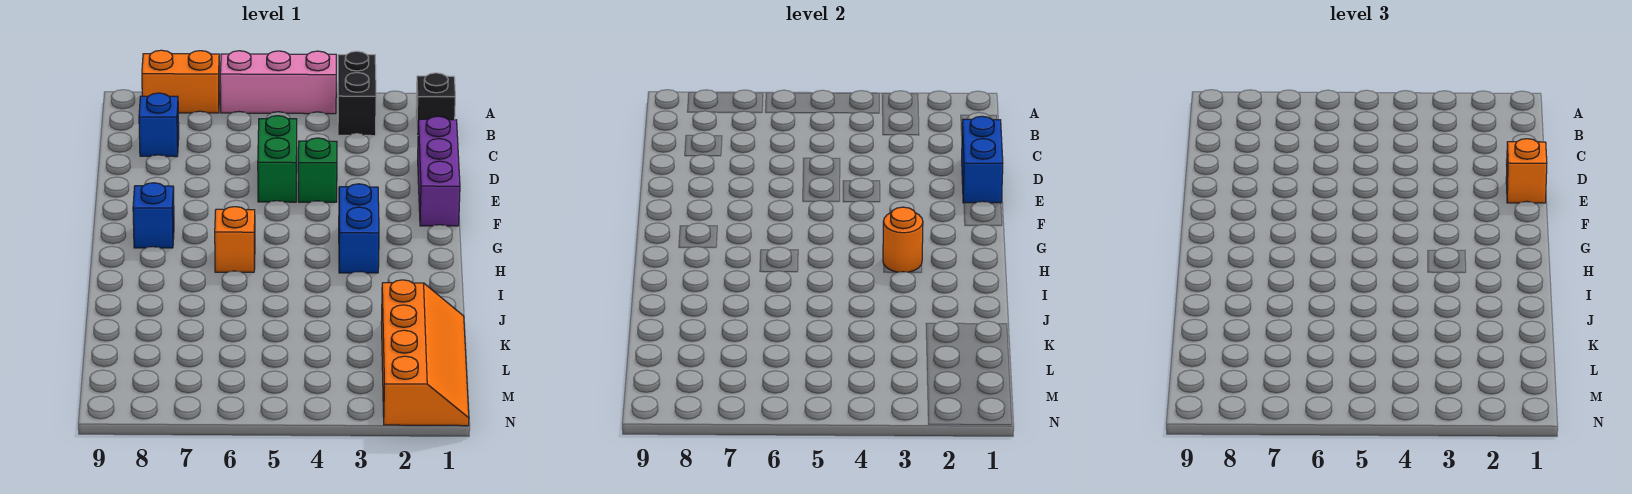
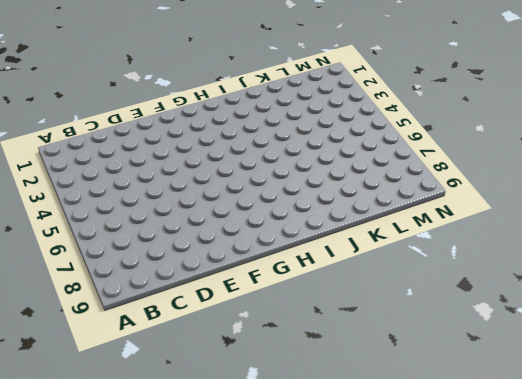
none -> black brick A3:B3 level 1
none -> pink brick A4:A6 level 1
none -> orange brick A7:A8 level 1

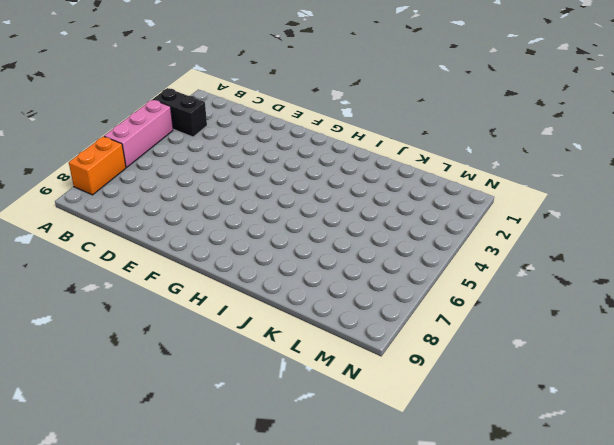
none -> black brick B1 level 1
none -> blue brick C8 level 1
none -> purple brick D1:F1 level 1

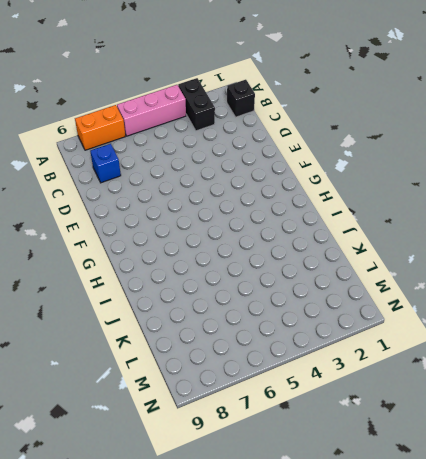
none -> purple brick D1:F1 level 1
none -> green brick D5:E5 level 1
none -> green brick E4 level 1

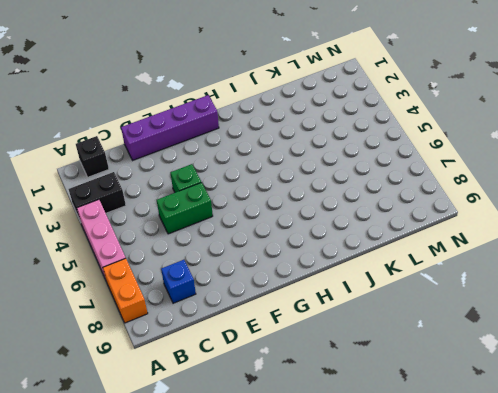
purple brick D1:G1 level 1 -> purple brick D1:F1 level 1
none -> blue brick G3:H3 level 1
none -> blue brick G8 level 1
none -> orange brick H6 level 1

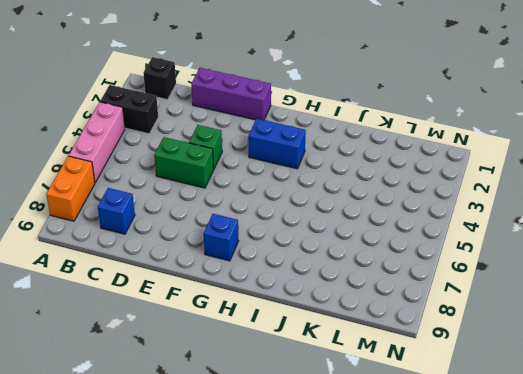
none -> orange brick H6 level 1
none -> orange slope K1:N2 level 1 top 2
none -> blue brick D1:E1 level 2

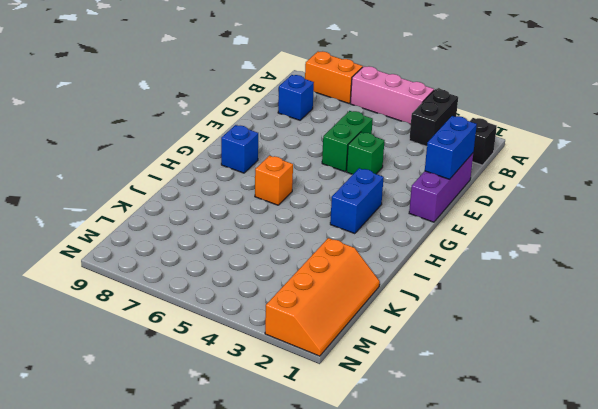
none -> orange round brick H3 level 2
none -> orange brick E1 level 3

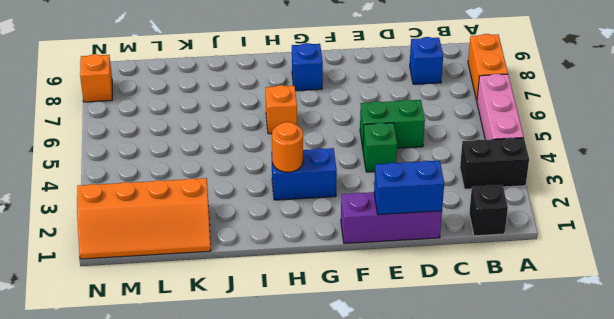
orange brick N8 level 1 -> orange brick E1 level 3

